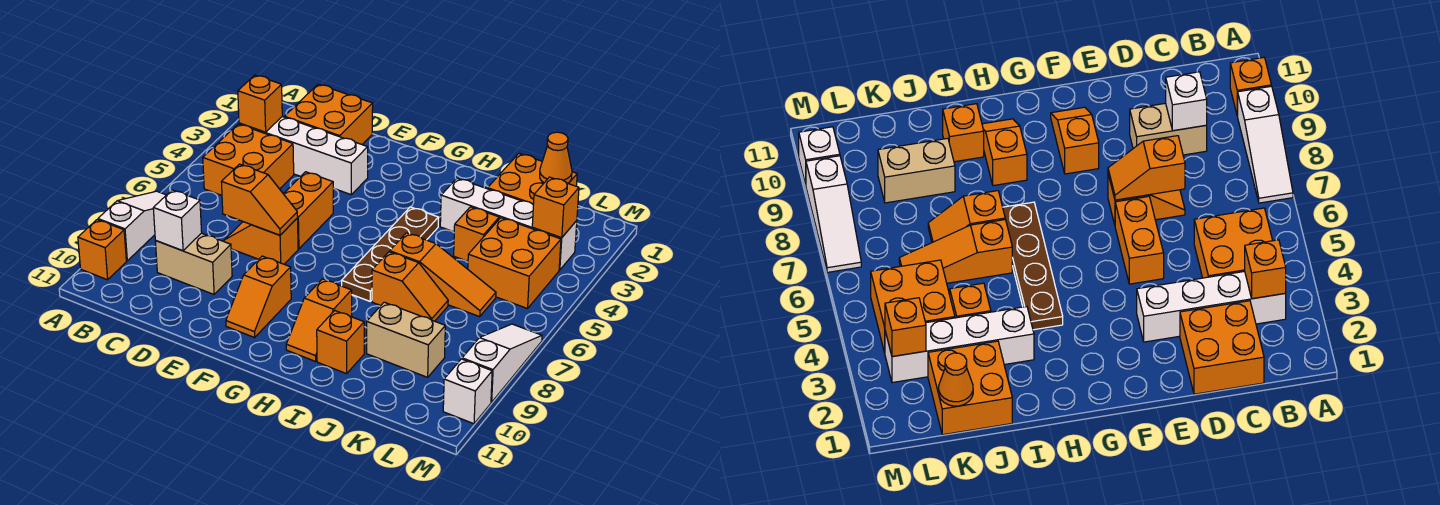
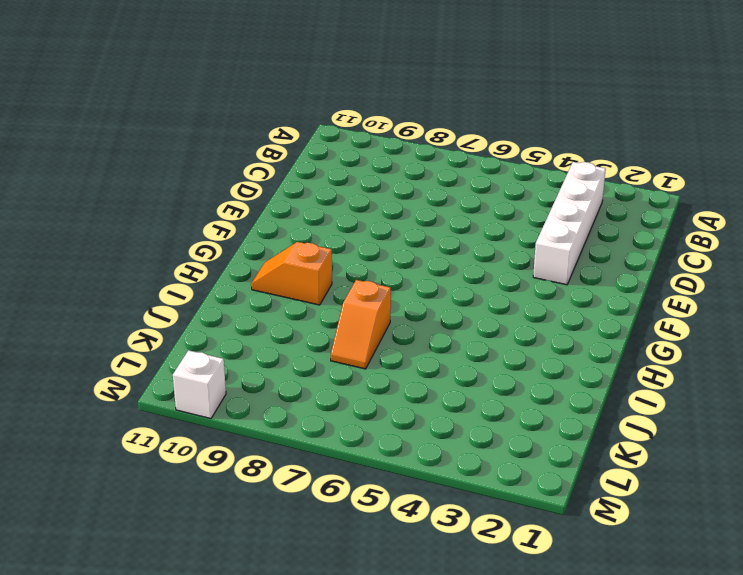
none -> white slope A7:A9 level 1 top 9
none -> orange brick A10 level 1
none -> orange brick B4:C5 level 1

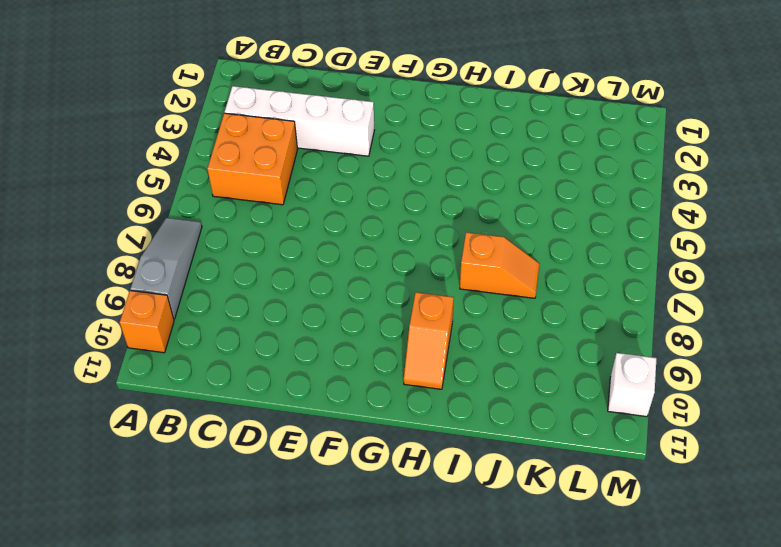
grey slope A7:A9 level 1 top 9 -> white slope A7:A9 level 1 top 9
none -> orange brick C1:D2 level 1
none -> tan brick C9:D9 level 1
none -> orange slope D7:E7 level 1 top E

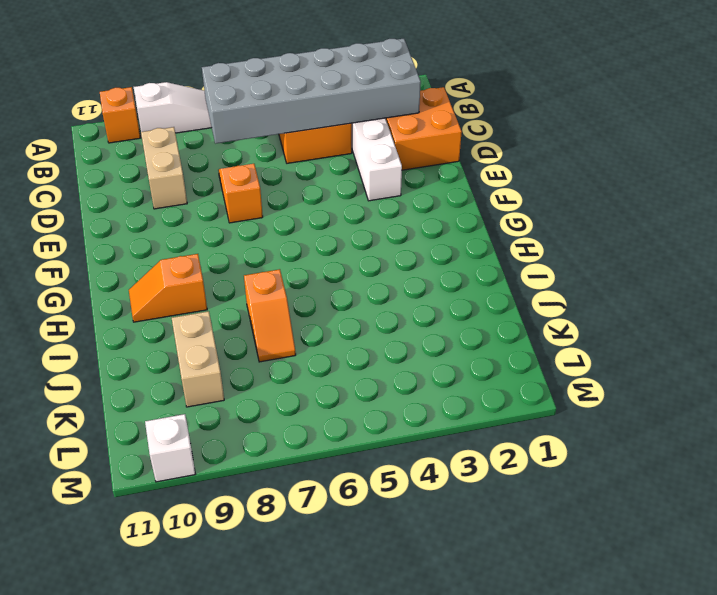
grey brick B2:C7 level 2 -> orange brick B3 level 2
none -> orange brick E5:E6 level 1
none -> orange slope F9:F10 level 1 top 9
none -> brown plate H4:H7 level 1

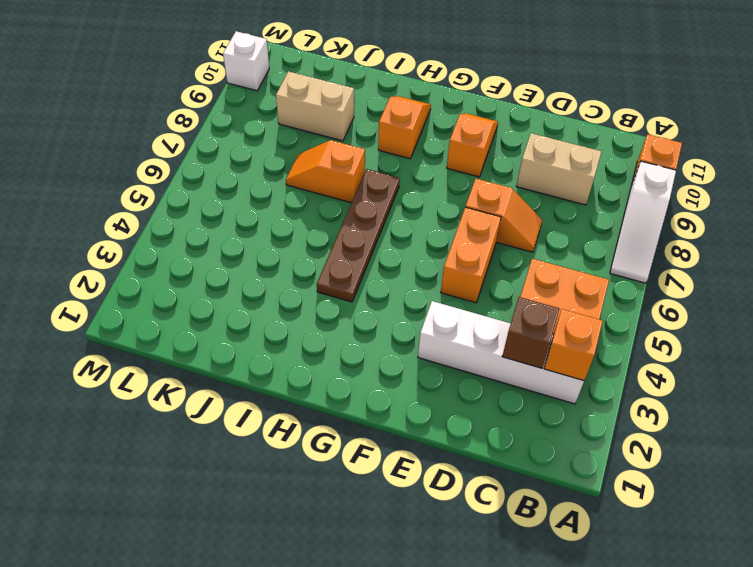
brown brick C3 level 2 -> none
none -> orange brick C1:D2 level 1
none -> white brick I3:L3 level 1
none -> orange slope I6:K6 level 1 top I

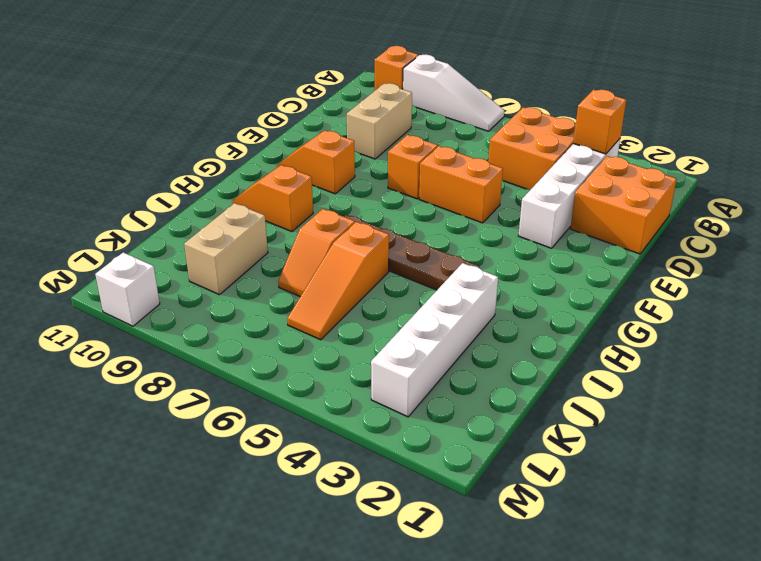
none -> orange brick I10 level 1
none -> orange brick J1:K2 level 1
none -> orange brick J4 level 1

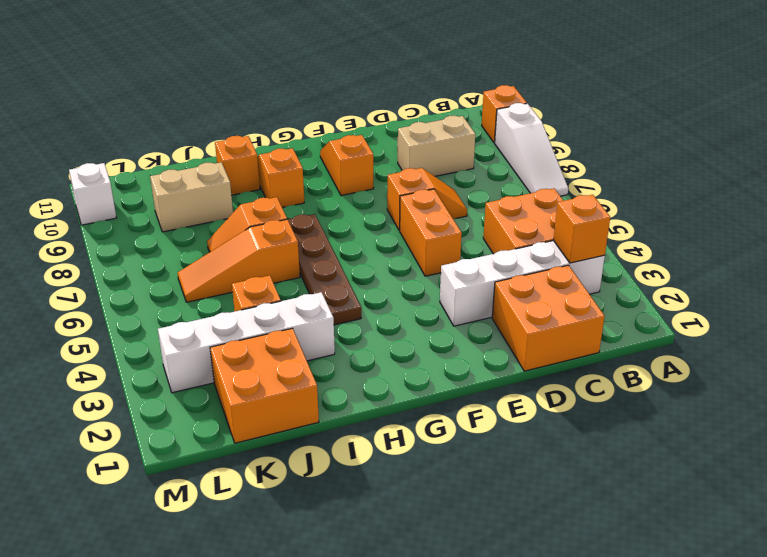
none -> orange brick K4:L5 level 1
none -> white slope M7:M9 level 1 top 9
none -> white brick C9 level 2

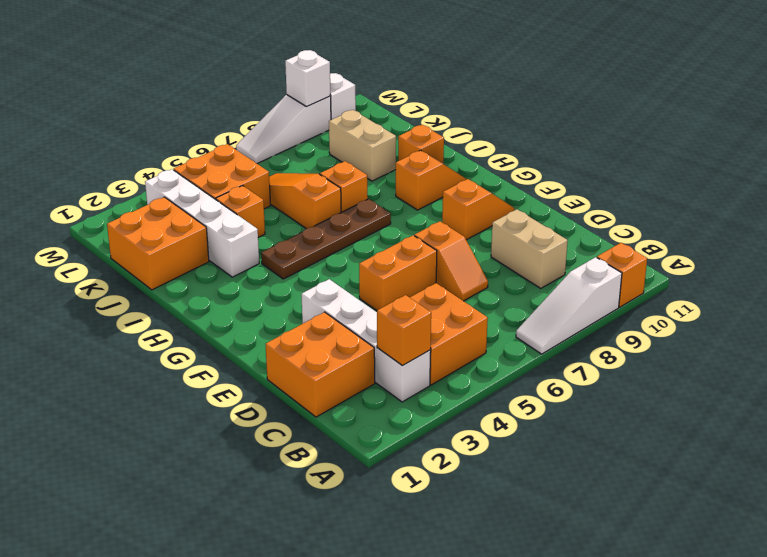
white brick M9 level 2 -> white brick C9 level 2
none -> orange slope D7:E7 level 2 top D
none -> orange cone K1 level 2
none -> orange brick L3 level 2

